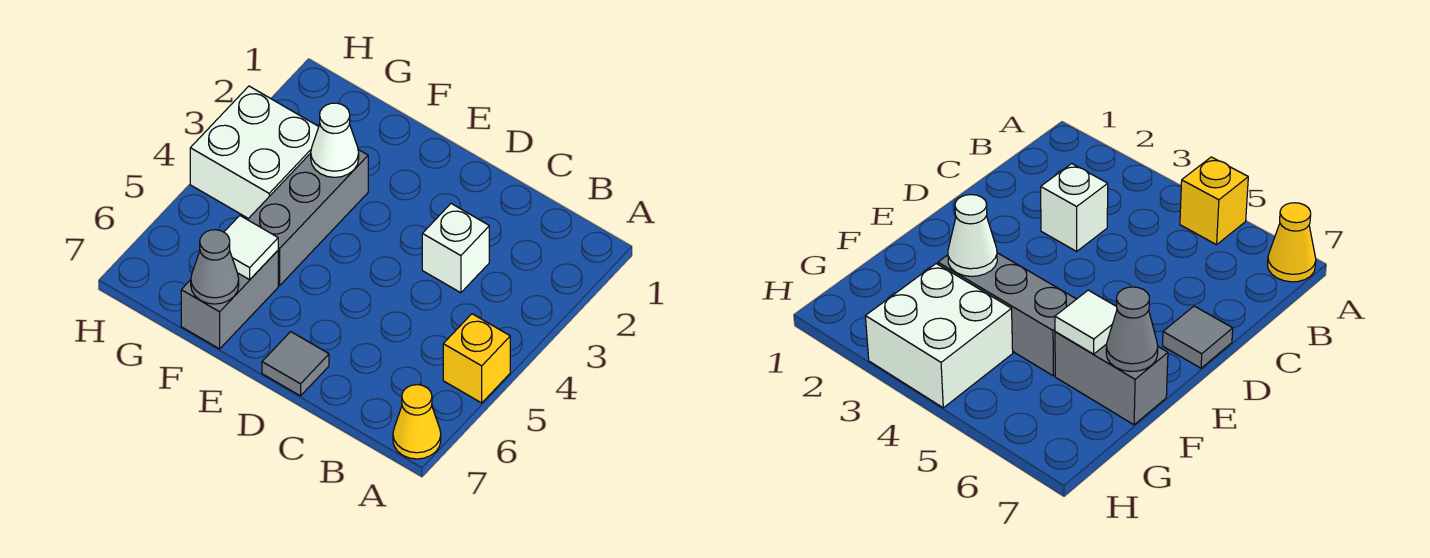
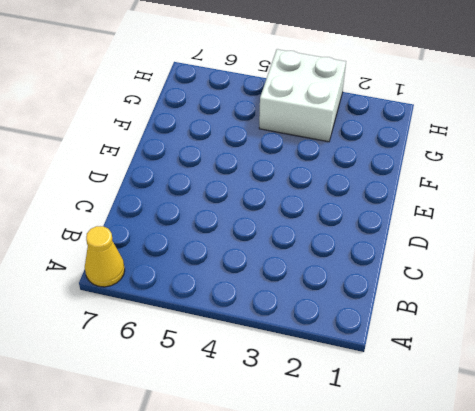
none -> yellow brick A5 level 1
none -> white brick C3 level 1

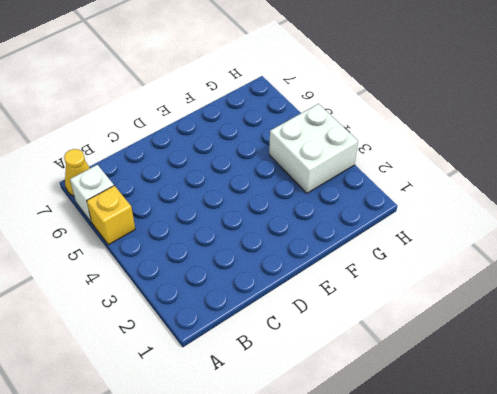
white brick A6 level 1 -> white brick C3 level 1
none -> grey tile D7 level 1
none -> grey brick F3:F5 level 1

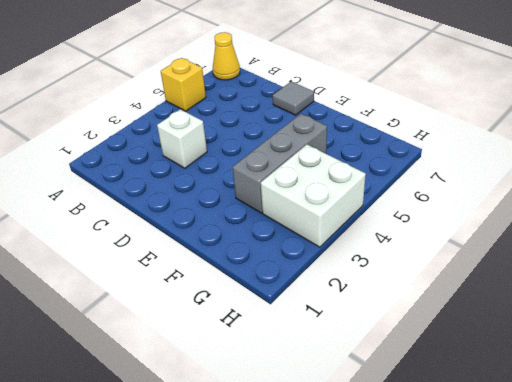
none -> grey brick F6:F7 level 1
none -> white cone F3 level 2

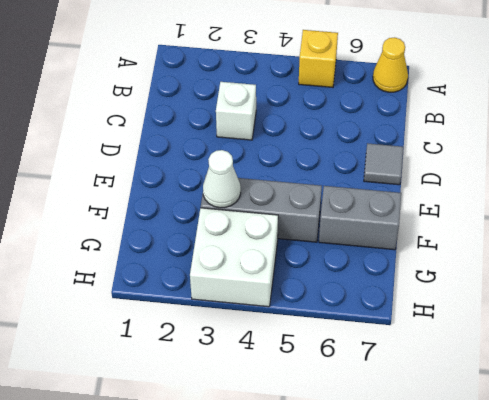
none -> white tile F6 level 2
none -> grey cone F7 level 2

